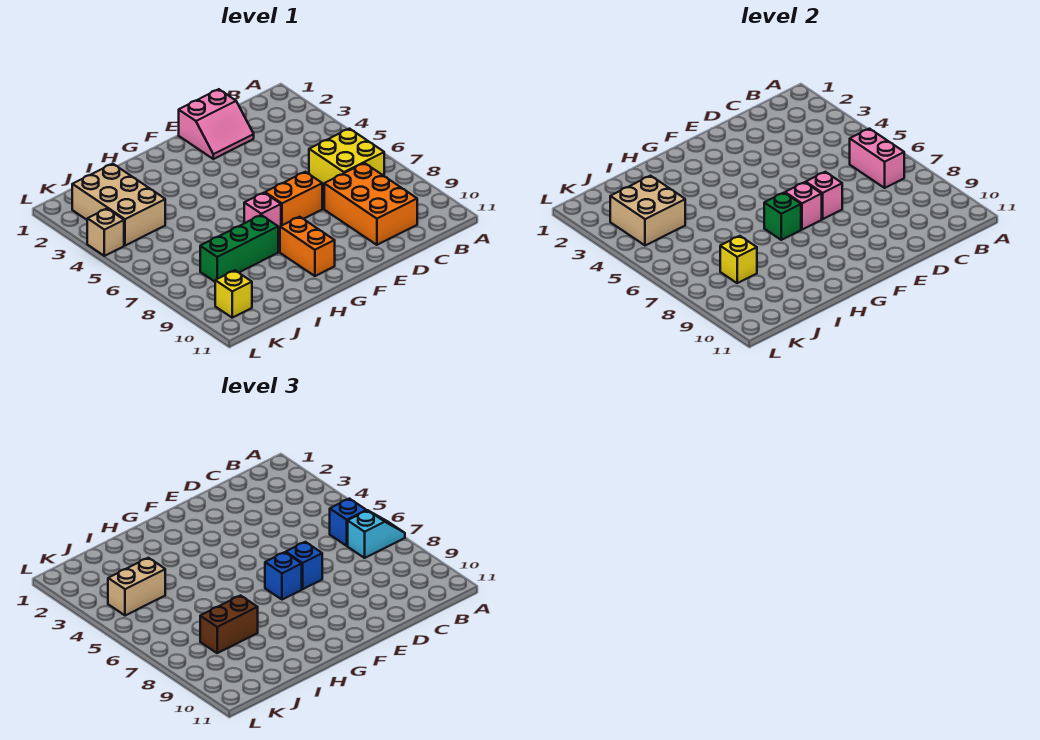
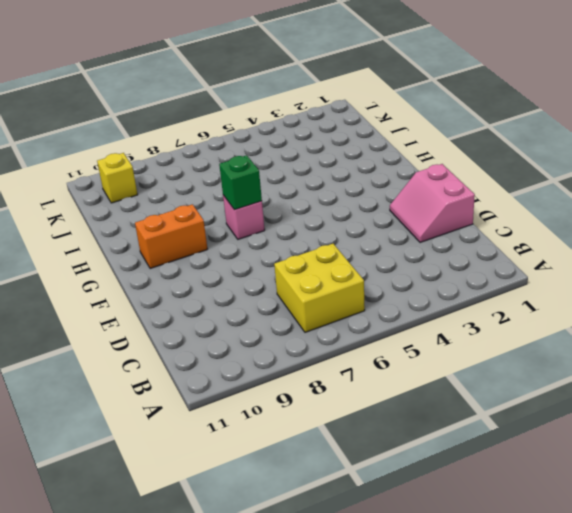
none -> orange brick C8:D10 level 1
none -> orange brick E7:F7 level 1
none -> green brick H8:J8 level 1

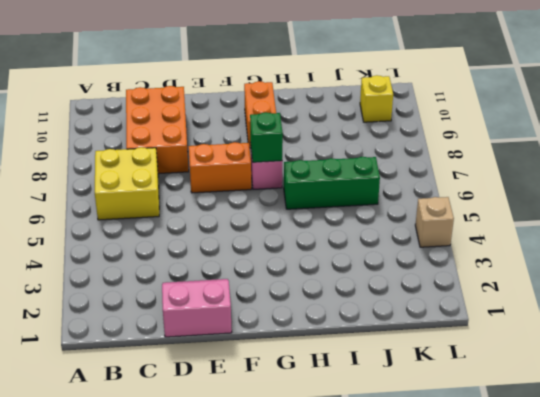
green brick H6:J6 level 1 -> green brick H8:J8 level 1
none -> tan brick J2:K4 level 1
none -> pink brick B6:B7 level 2
none -> pink brick E7 level 2

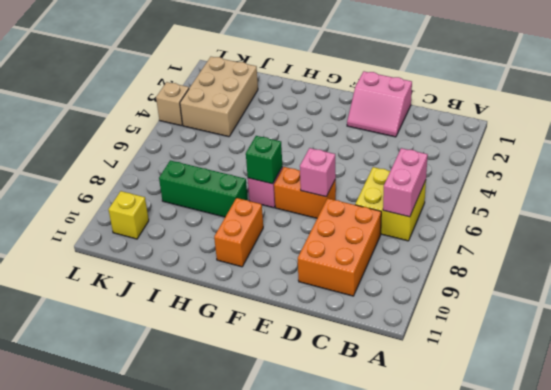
none -> pink brick F7 level 2
none -> tan brick J3:K4 level 2
none -> yellow brick J8 level 2

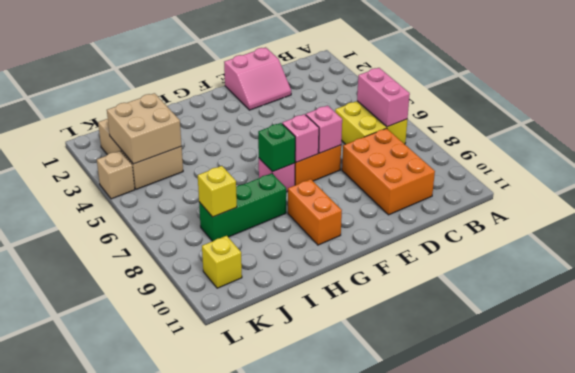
none -> cyan slope A7:B7 level 3 top B
none -> blue brick B6 level 3
none -> blue brick E7 level 3

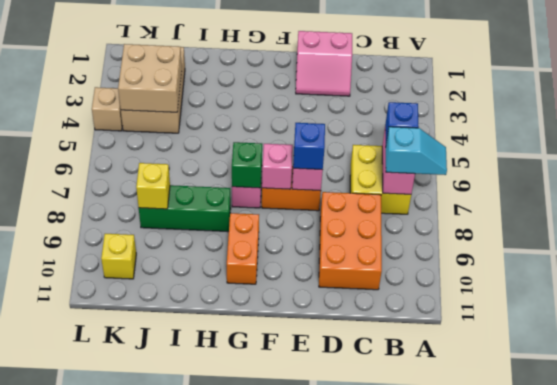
none -> blue brick F7 level 3
none -> brown brick I8:J8 level 3
none -> tan brick J4:K4 level 3

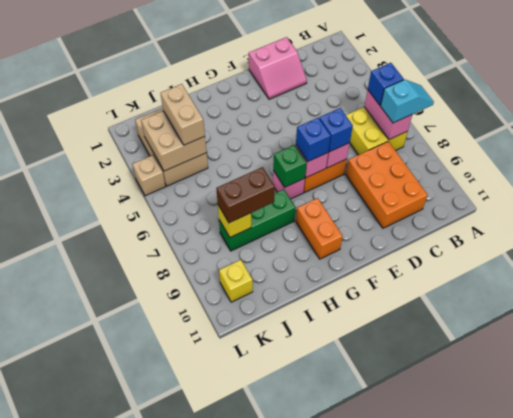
tan brick J3:J4 level 3 -> tan brick J4:K4 level 3

